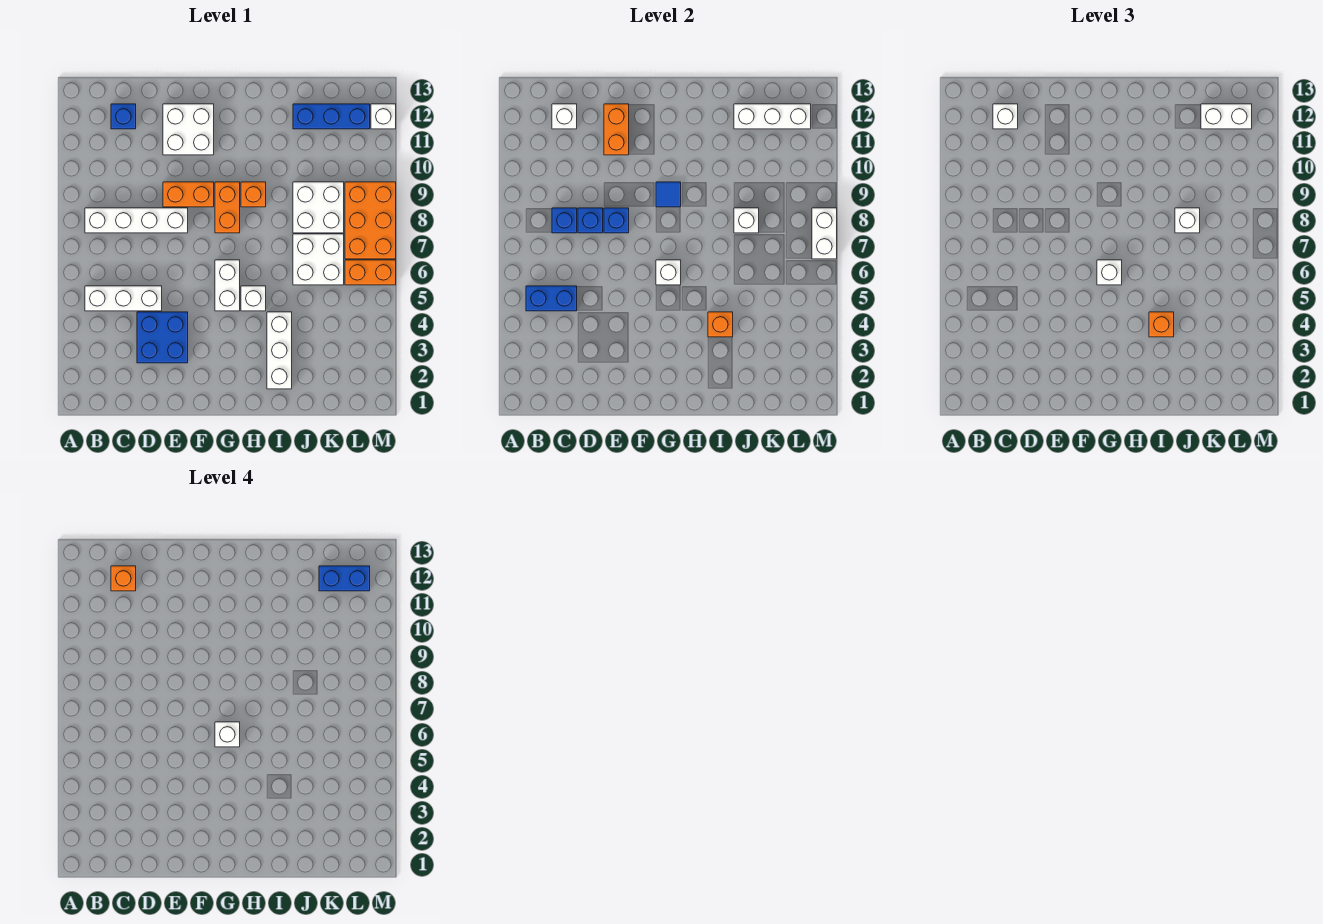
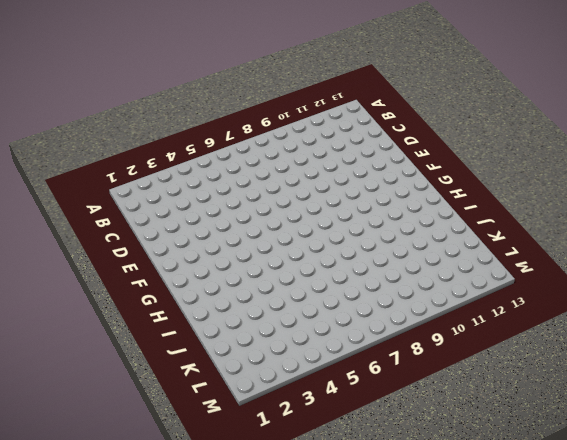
none -> white brick B5:D5 level 1
none -> white brick B8:E8 level 1
none -> blue brick C12 level 1
none -> blue brick D3:E4 level 1

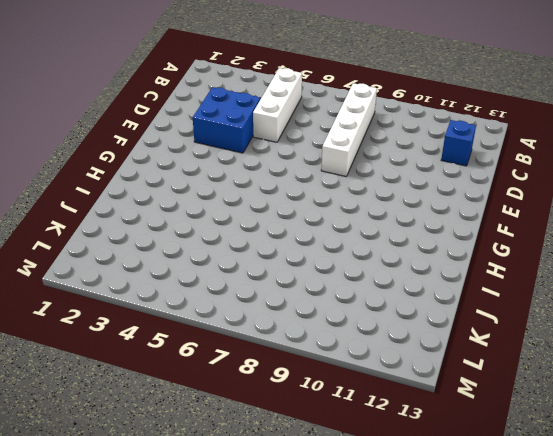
none -> orange brick E9:F9 level 1
none -> white brick E11:F12 level 1
none -> white brick G5:G6 level 1
none -> orange brick G8:G9 level 1

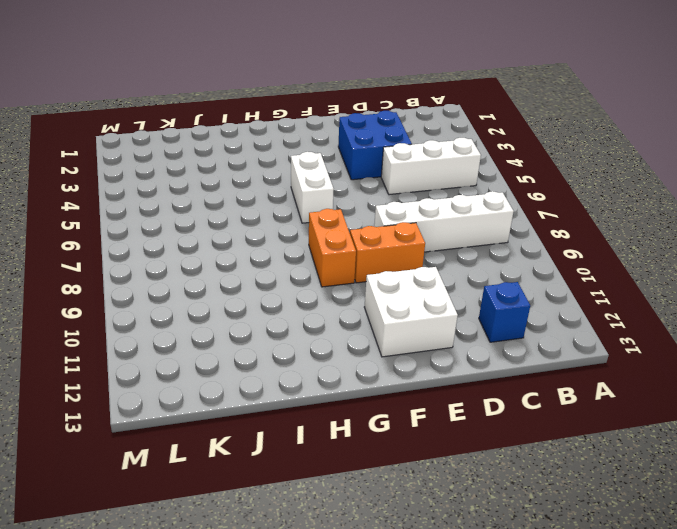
none -> white brick H5 level 1
none -> orange brick H9 level 1
none -> white brick I2:I4 level 1
none -> white brick J6:K7 level 1

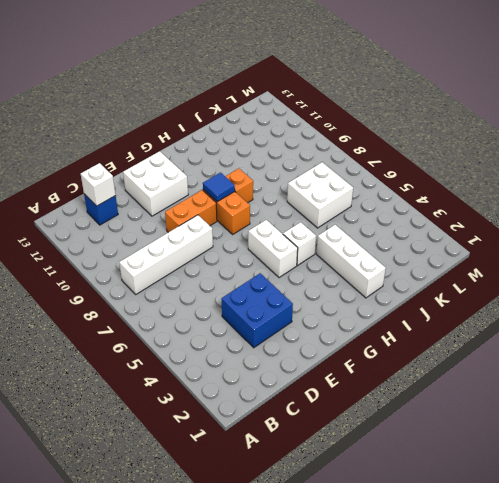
none -> white brick B5:D5 level 1
none -> white brick J8:K9 level 1
none -> blue brick J12:L12 level 1
none -> orange brick L6:M6 level 1

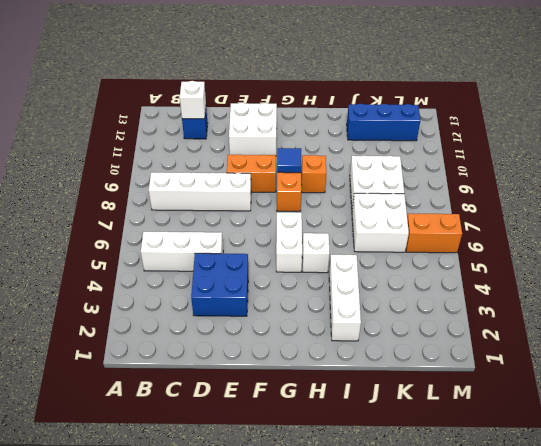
none -> orange brick L7:M9 level 1
none -> white brick M12 level 1
none -> blue brick B5:C5 level 2
none -> blue brick C8 level 2

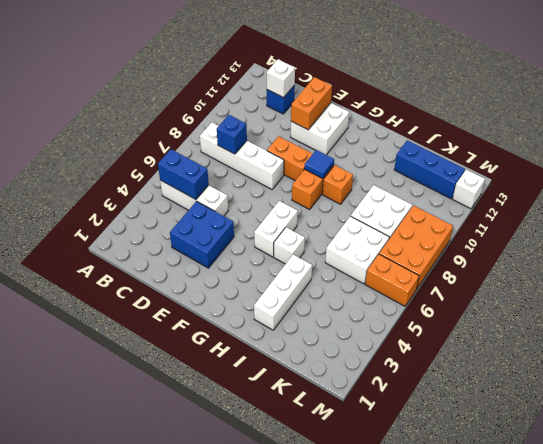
none -> blue brick D8 level 2
none -> blue brick E8 level 2
none -> white brick G6 level 2
none -> orange brick I4 level 2

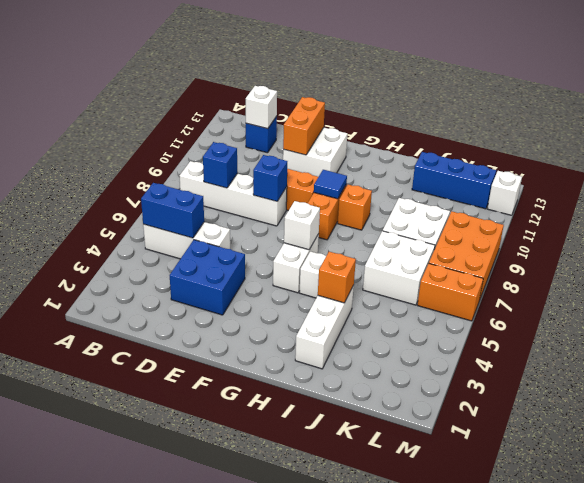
none -> blue brick D8 level 2
none -> white brick J8 level 2
none -> white brick J12:L12 level 2
none -> white brick M7:M8 level 2

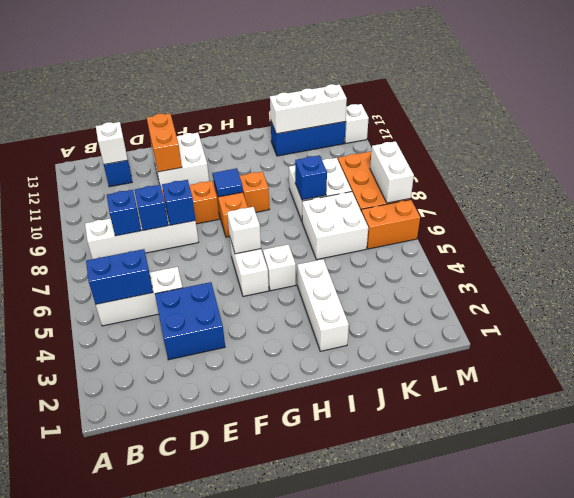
blue brick J8 level 2 -> white brick J8 level 2
none -> orange brick I4 level 2
none -> white brick C12 level 3
none -> white brick G6 level 3
none -> orange brick I4 level 3

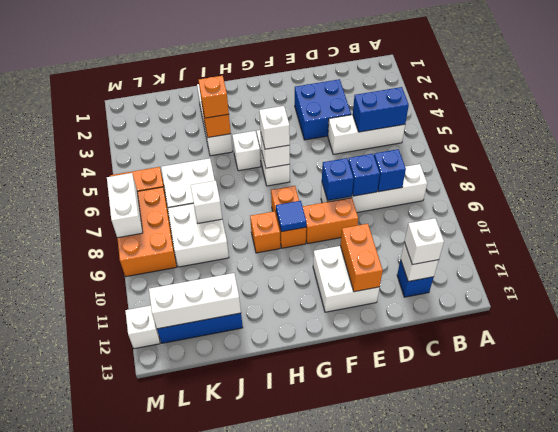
none -> white brick J8 level 3
none -> white brick K12:L12 level 3
none -> orange brick C12 level 4
none -> white brick G6 level 4

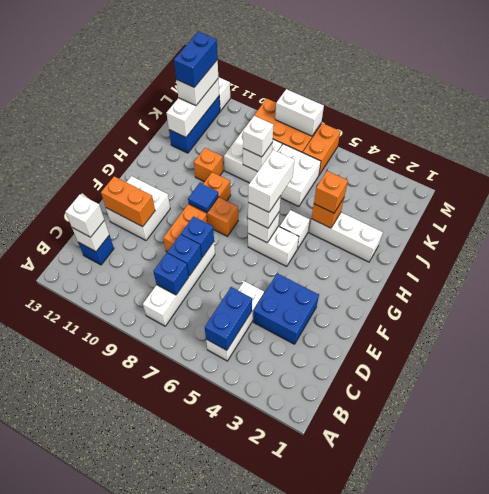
white brick G6:H6 level 4 -> white brick G6 level 4
orange brick I10 level 1 -> orange brick C12 level 4

